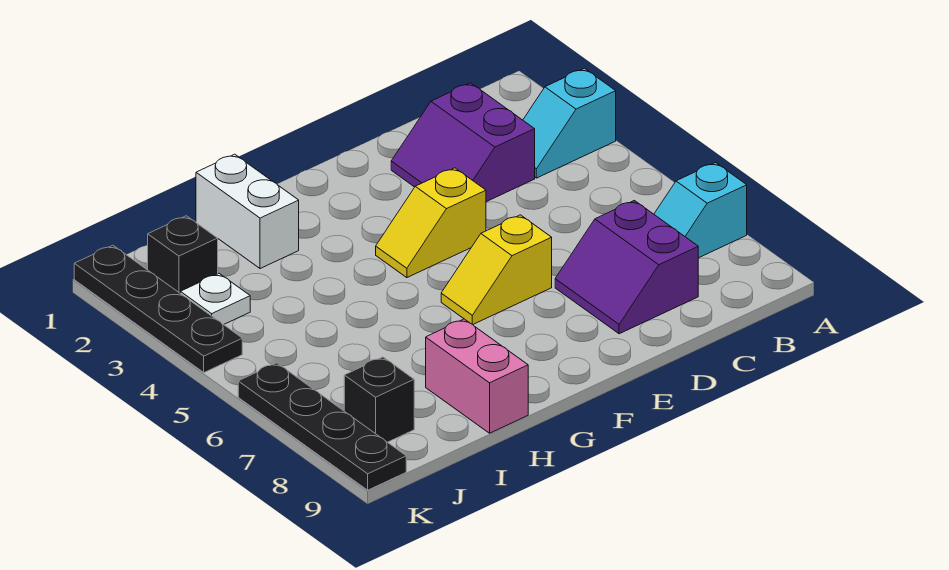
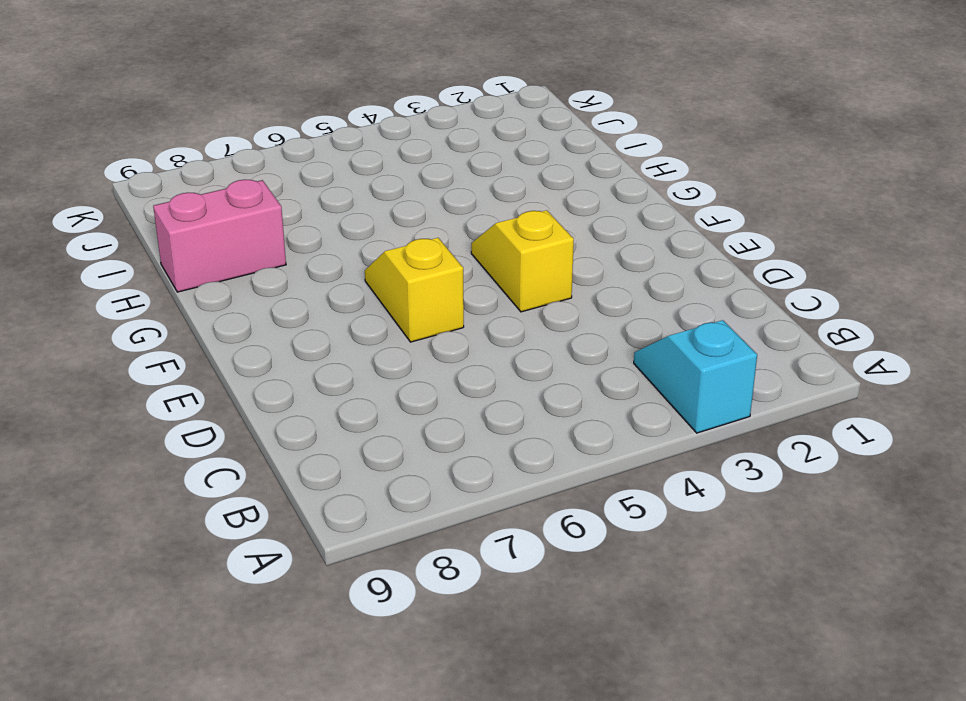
none -> cyan slope A7:B7 level 1 top A
none -> purple slope C2:D3 level 1 top C
none -> purple slope C7:D8 level 1 top C

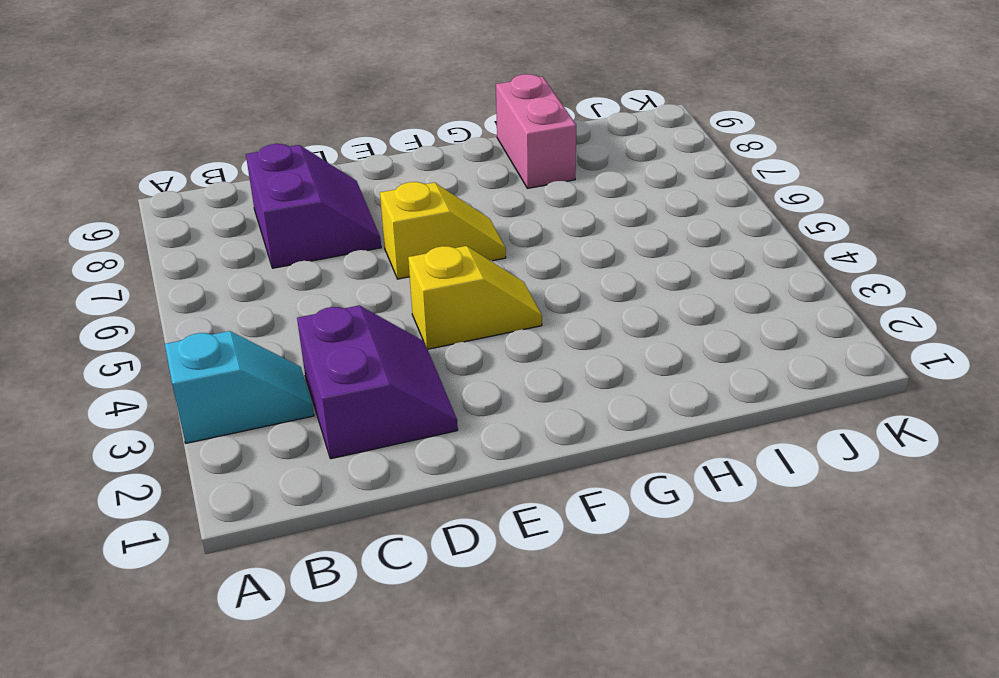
none -> cyan slope A7:B7 level 1 top A
none -> white brick H1:H2 level 1
none -> black brick J2 level 1

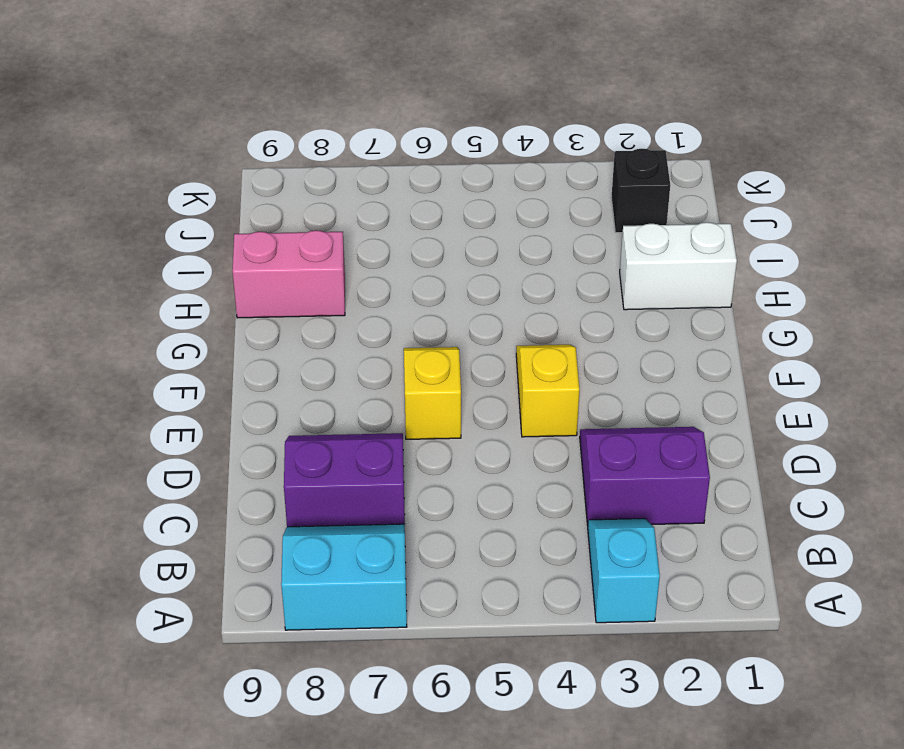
cyan slope A7:B8 level 1 top A -> cyan slope A7:B7 level 1 top A
none -> white plate J3 level 1
none -> black brick J8 level 1
none -> black plate K1:K4 level 1

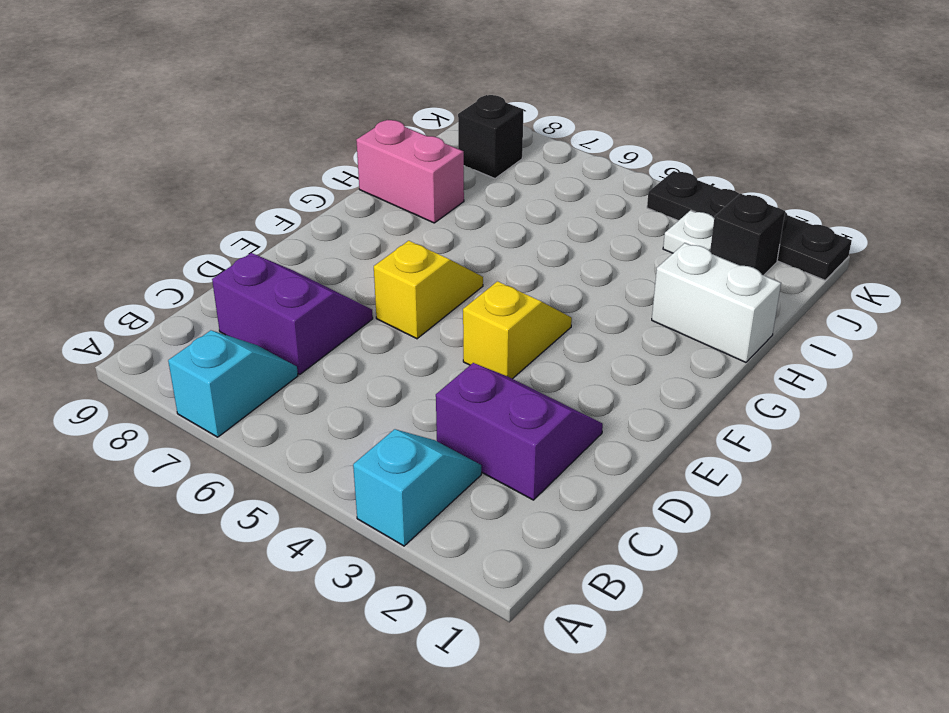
none -> black plate K6:K9 level 1

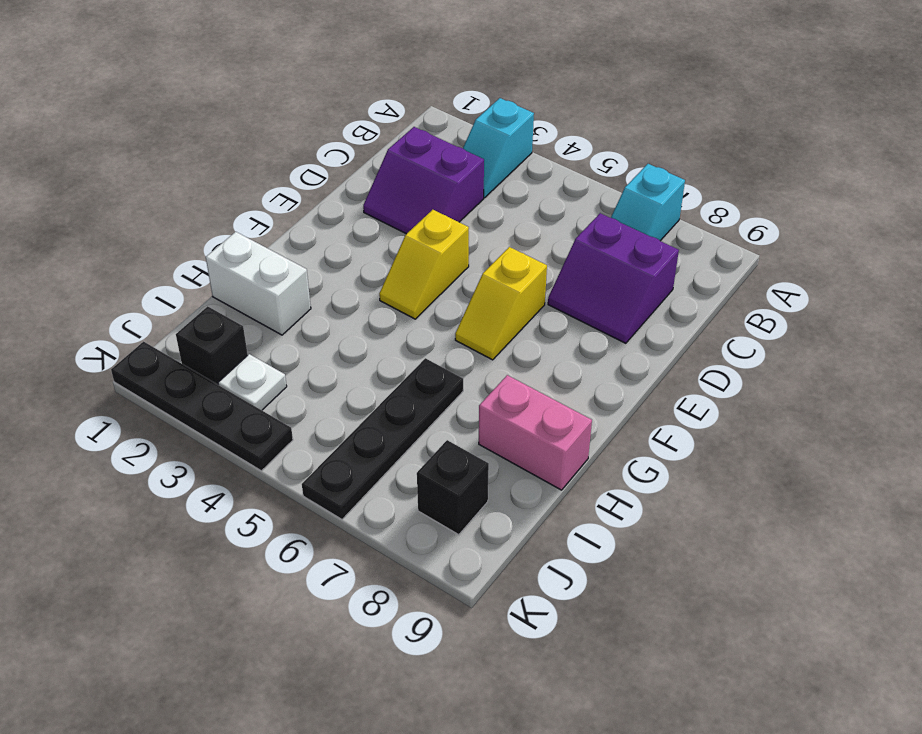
black plate H6:K6 level 1 -> black plate K6:K9 level 1

